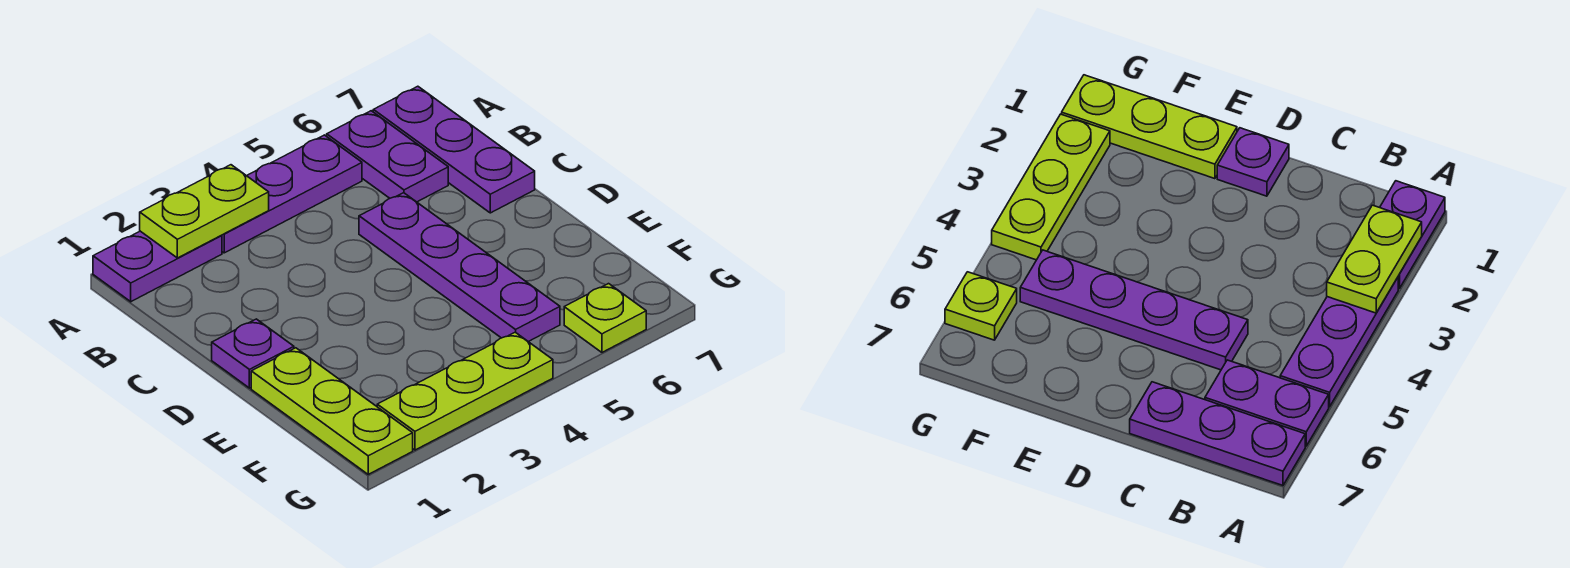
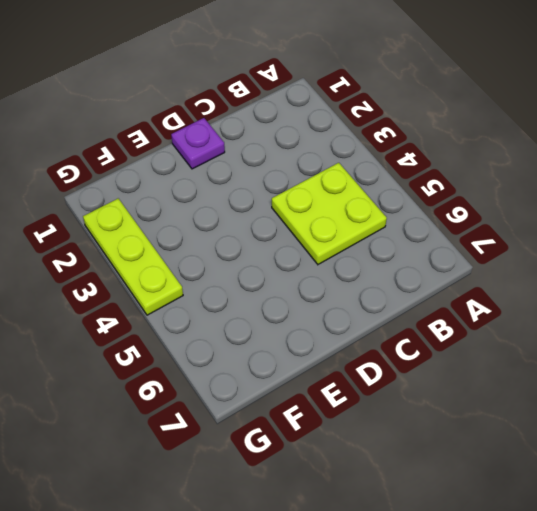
lime plate B4:C5 level 1 -> purple plate C5:F5 level 1
none -> purple plate A1:A2 level 1
none -> purple plate A3:A5 level 1

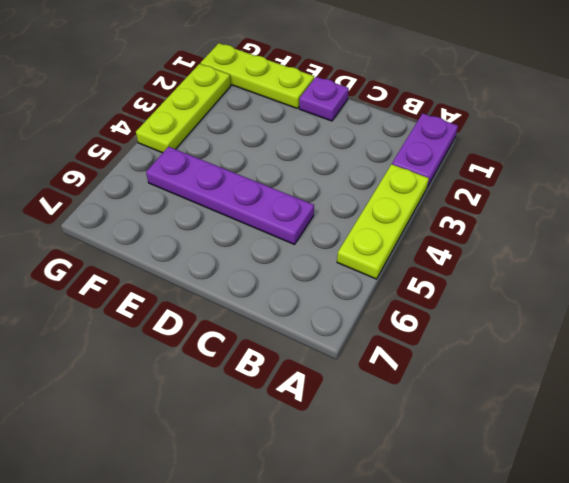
lime plate A3:A5 level 1 -> purple plate A3:A5 level 1
none -> purple plate A6:B6 level 1
none -> purple plate A7:C7 level 1

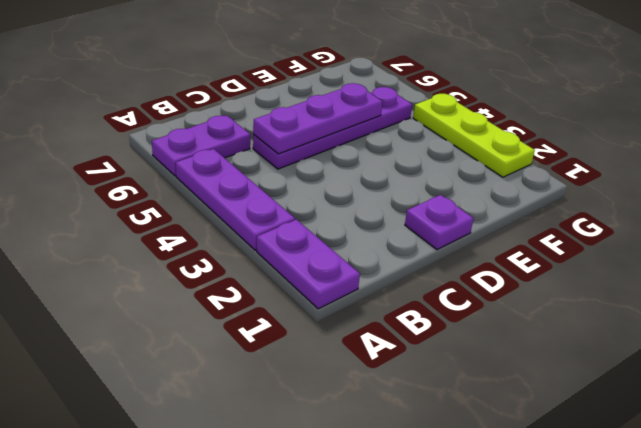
purple plate C5:E5 level 2 -> purple plate A7:C7 level 1
none -> lime plate E1:G1 level 1
none -> lime plate G6 level 1

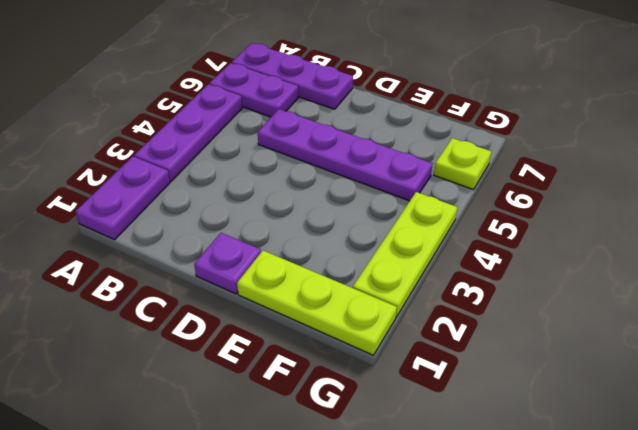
none -> lime plate A2:A3 level 2

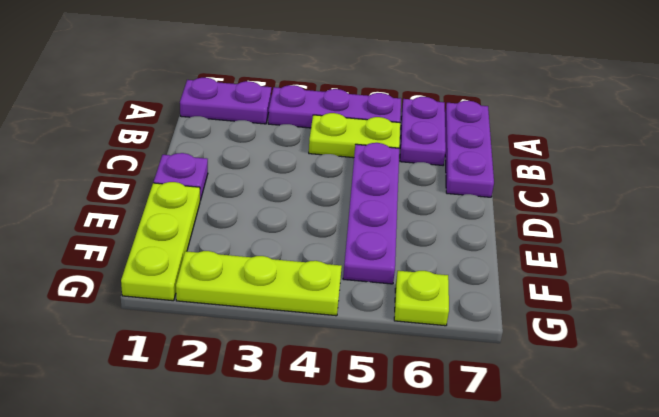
lime plate B4:B5 level 1 -> lime plate A2:A3 level 2

